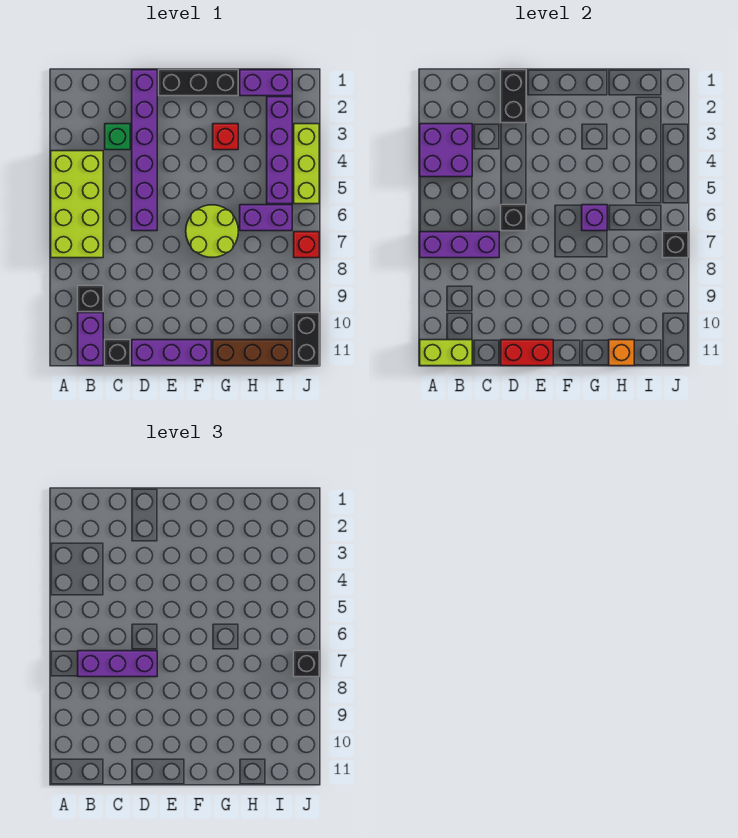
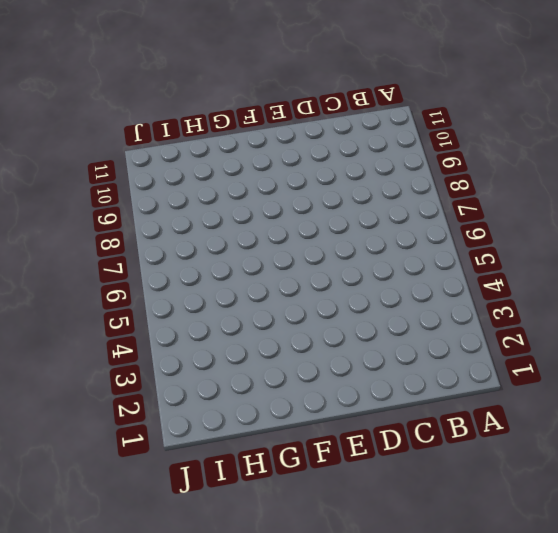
none -> lime brick A4:B7 level 1
none -> black brick B9 level 1
none -> purple brick B10:B11 level 1

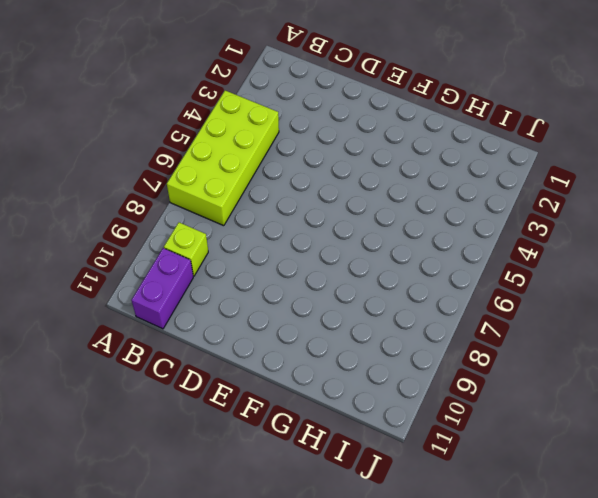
lime brick B9 level 1 -> black brick B9 level 1
none -> green brick C3 level 1
none -> black brick C11 level 1
none -> purple brick D1:D6 level 1

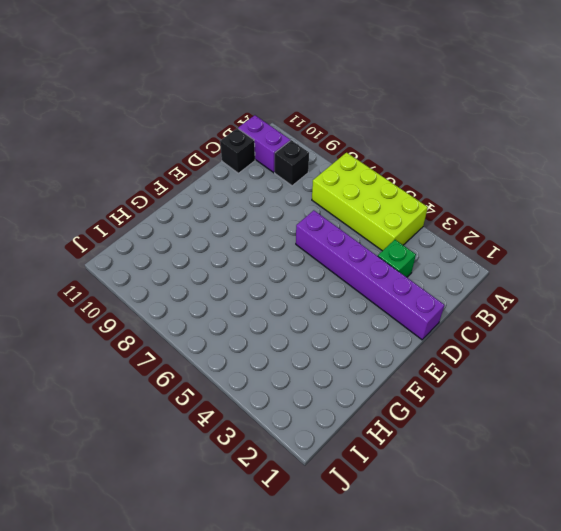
none -> purple brick D11:F11 level 1
none -> black brick E1:G1 level 1
none -> lime round brick F6:G7 level 1

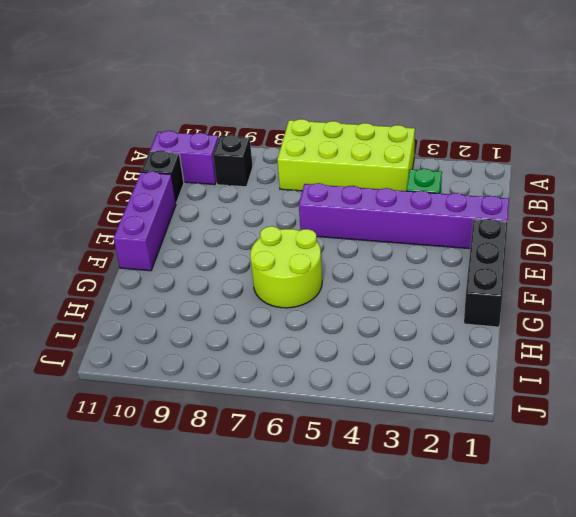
none -> red brick G3 level 1
none -> brown brick G11:I11 level 1
none -> purple brick H1:I1 level 1

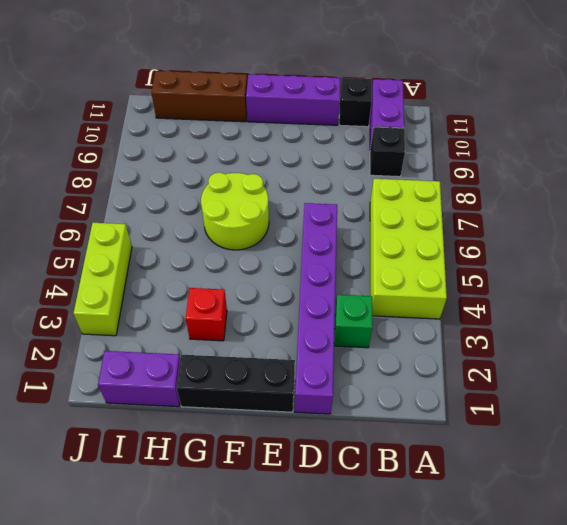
none -> purple brick H6:I6 level 1
none -> purple brick I2:I5 level 1
none -> red brick J7 level 1

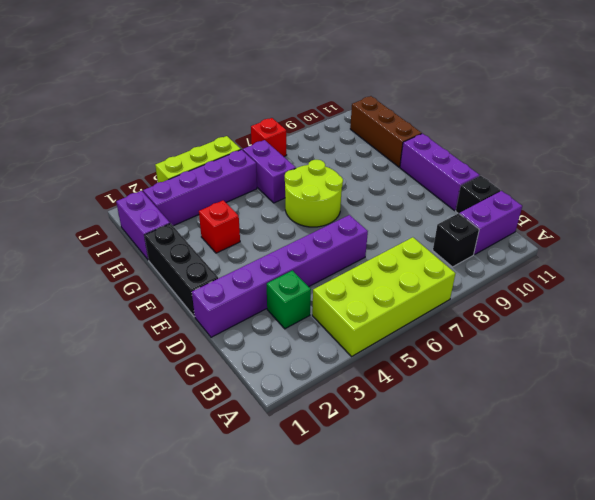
none -> black brick J10:J11 level 1
none -> purple brick A3:B4 level 2
none -> purple brick A7:C7 level 2

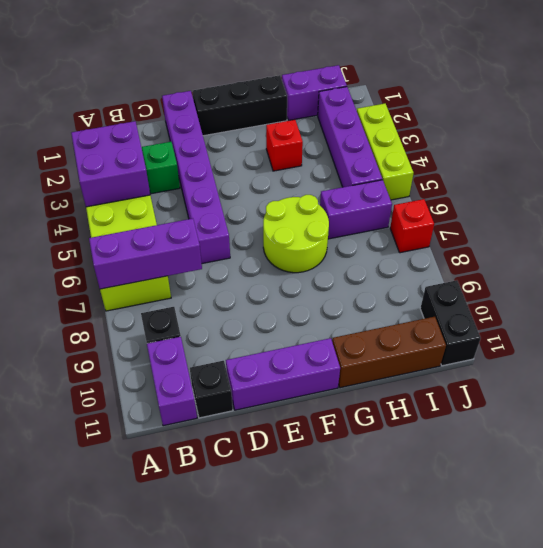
none -> lime brick A11:B11 level 2
none -> black brick D1:D2 level 2
none -> black brick D6 level 2

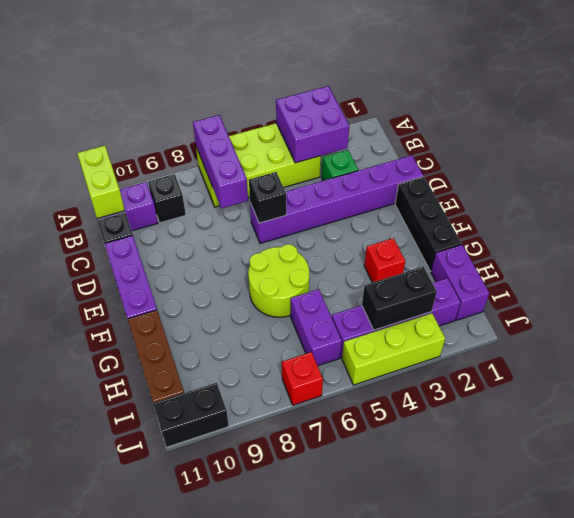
black brick I3:I4 level 2 -> black brick D1:D2 level 2
none -> red brick D11:E11 level 2
none -> purple brick G6 level 2
none -> orange brick H11 level 2

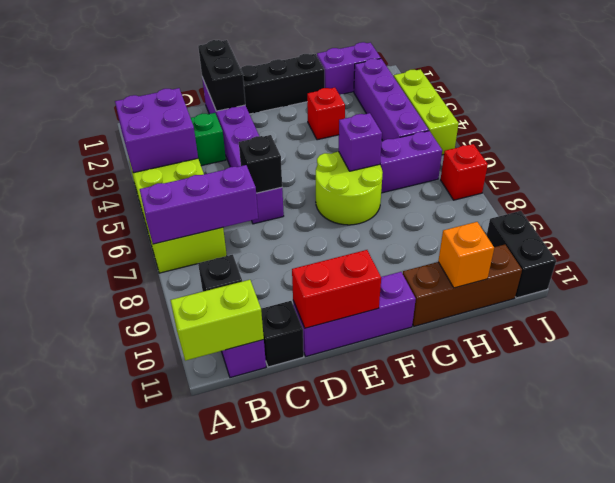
none -> black brick J7 level 2
none -> purple brick B7:D7 level 3
none -> black brick J7 level 3

